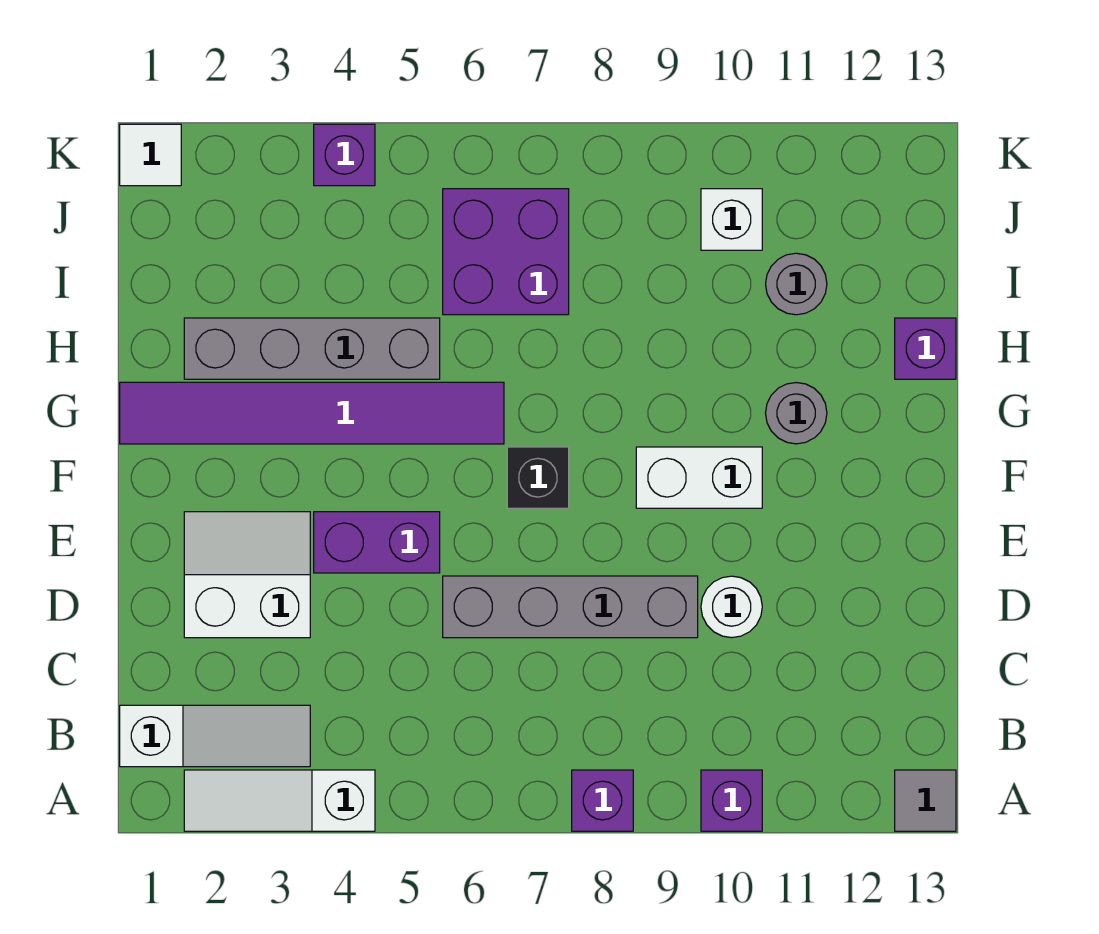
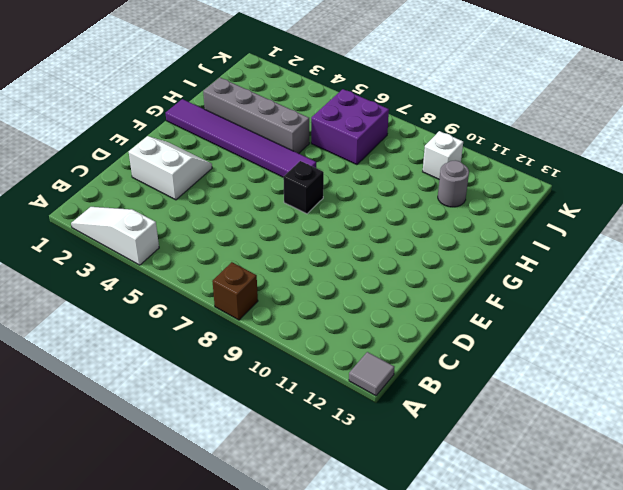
brown brick A8 level 1 -> purple brick A8 level 1
none -> purple brick A10 level 1
none -> white slope B1:B3 level 1 top 1
none -> grey brick D6:D9 level 1

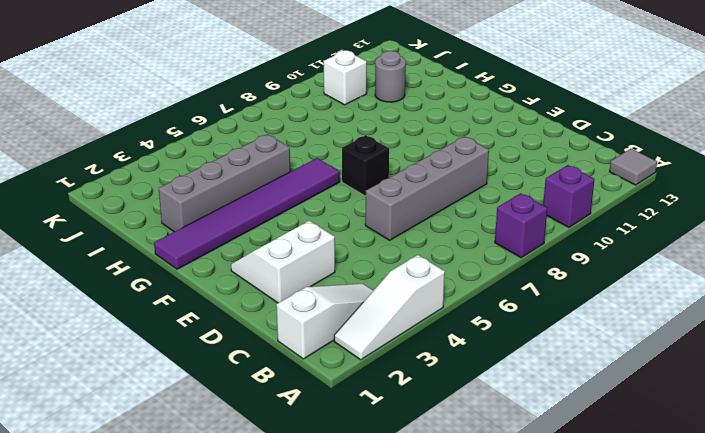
none -> white round brick D10 level 1
none -> purple brick E4:E5 level 1
none -> white brick F9:F10 level 1

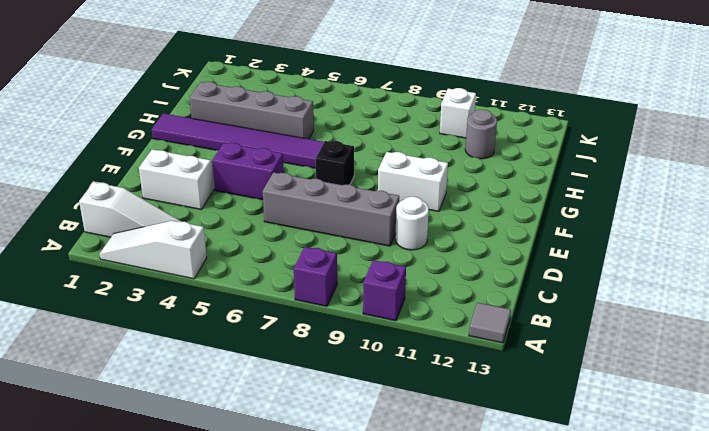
none -> grey round brick G11 level 1
none -> purple brick H13 level 1
none -> purple brick I6:J7 level 1

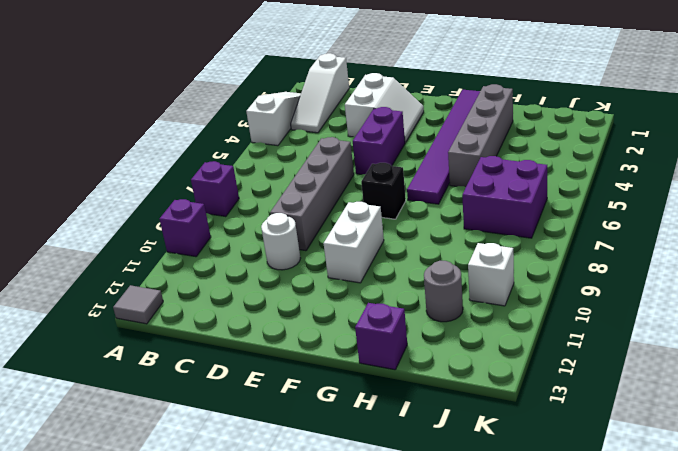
none -> grey round brick G11 level 1
none -> white tile K1 level 1
none -> purple brick K4 level 1

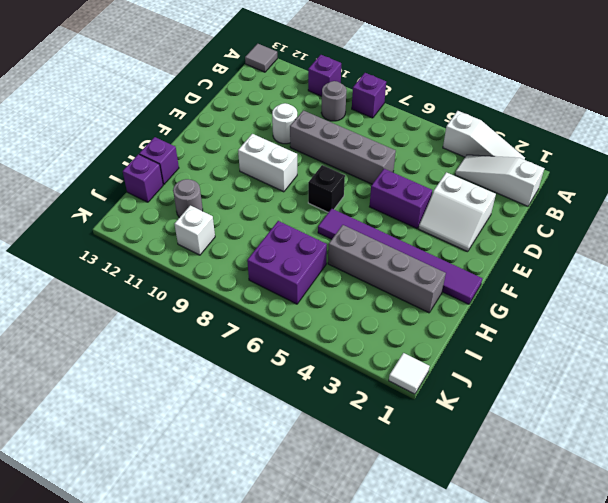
grey round brick B9 level 1 -> grey round brick G11 level 1
purple brick I13 level 1 -> purple brick K4 level 1

